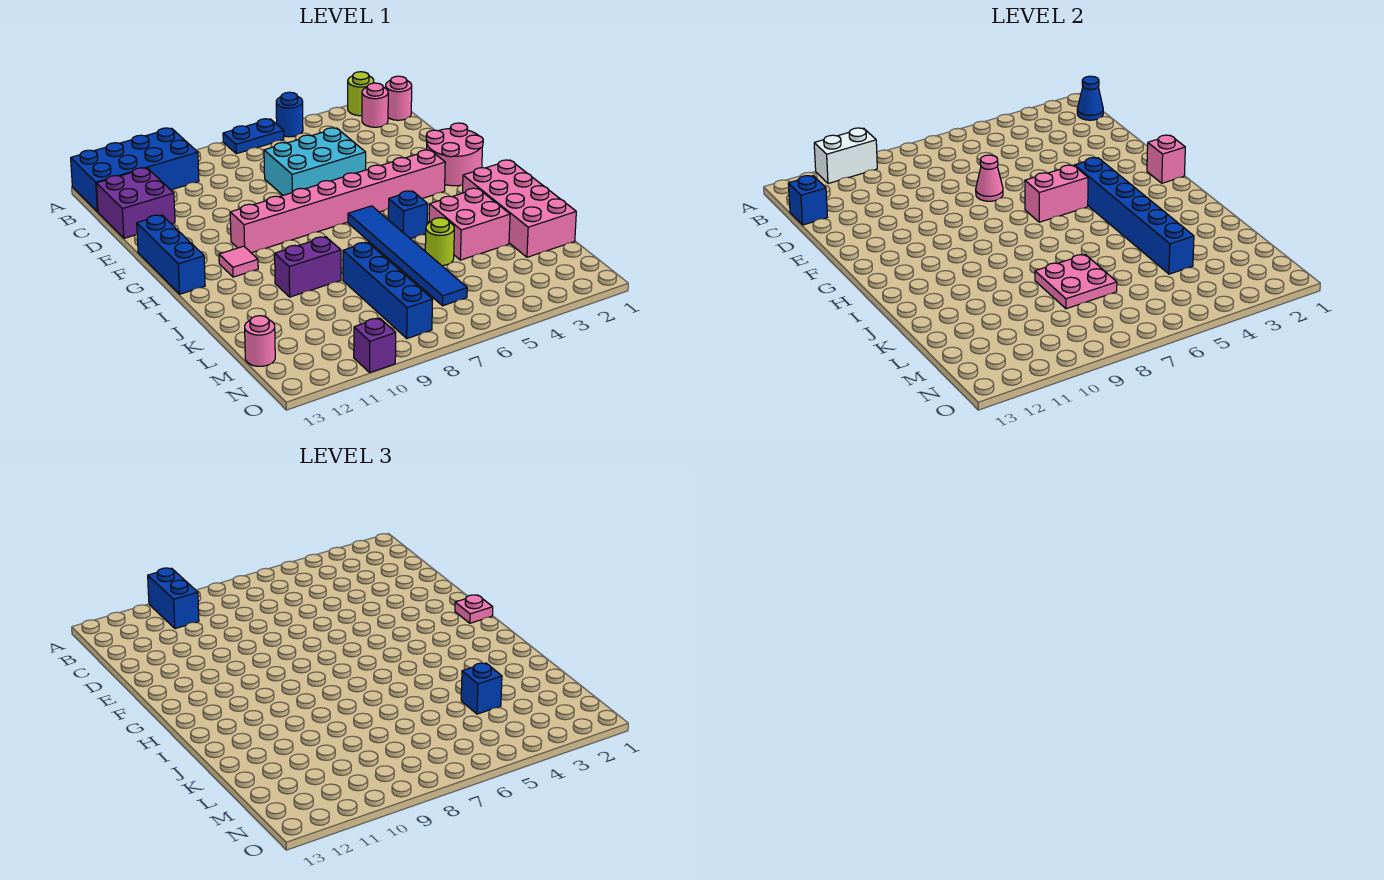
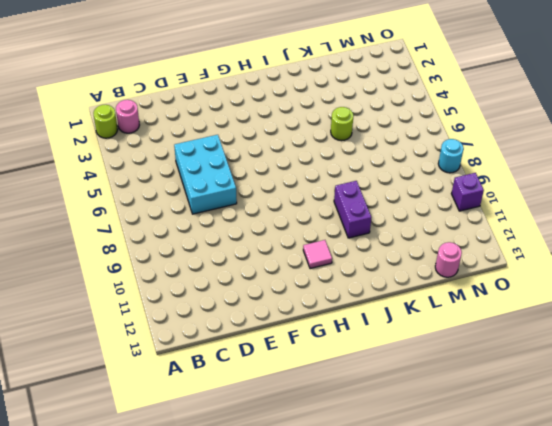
cyan round brick O8 level 1 -> none
none -> blue round brick A5 level 1
none -> blue plate A6:A7 level 1
none -> blue brick A10:B13 level 1
none -> pink round brick B1 level 1

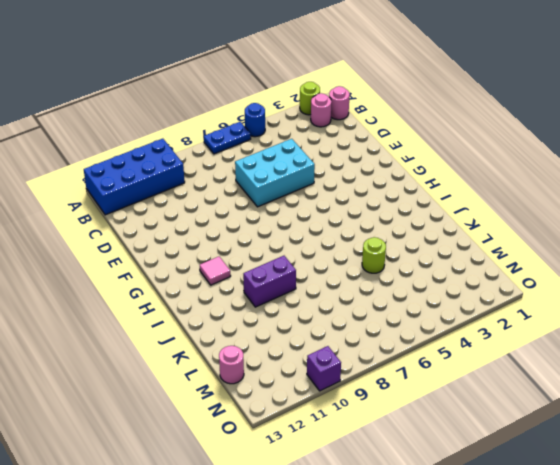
none -> purple brick C12:D13 level 1
none -> pink round brick F1:G2 level 1
none -> blue brick F13:H13 level 1
none -> pink brick G3:G10 level 1

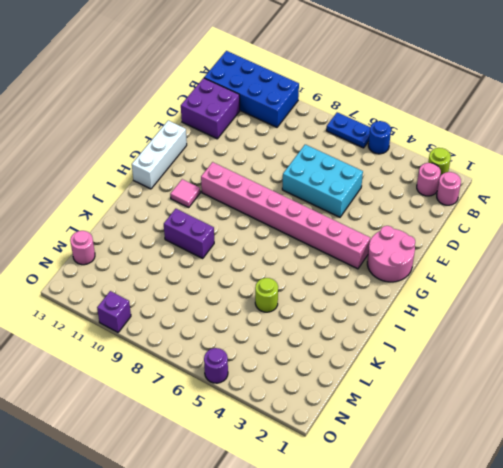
white brick F13:H13 level 1 -> blue brick F13:H13 level 1
purple round brick O5 level 1 -> none
none -> blue tile H6:M6 level 1
none -> pink brick I1:L2 level 1
none -> blue brick I5 level 1
none -> pink brick J3:K4 level 1

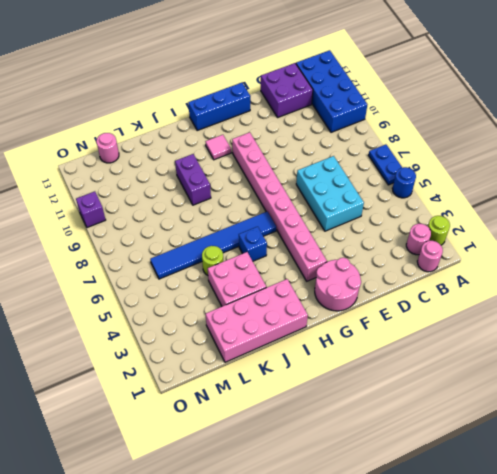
none -> blue brick K8:N8 level 1
none -> white brick A10:A11 level 2
none -> blue cone B1 level 2
none -> blue brick C13 level 2

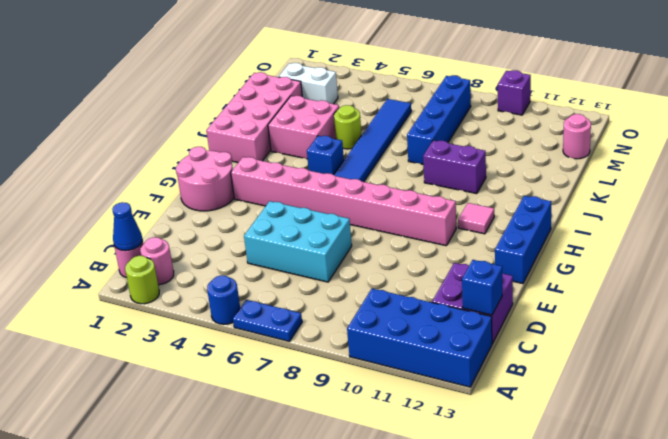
white brick M2:M3 level 1 -> white brick A10:A11 level 2
none -> pink cone E7 level 2
none -> pink brick G1 level 2
none -> blue brick G4:L4 level 2
none -> pink brick G5:G6 level 2

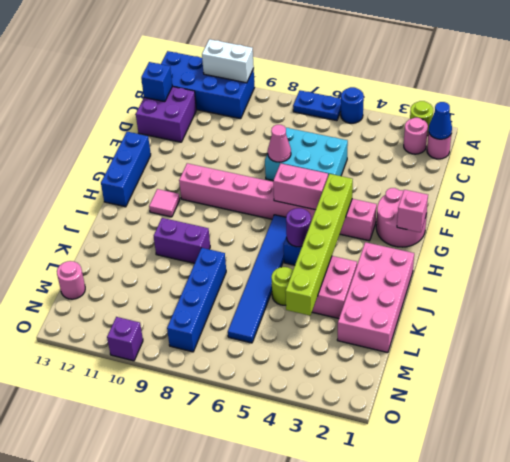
lime brick G4:L4 level 2 -> blue brick G4:L4 level 2
purple round brick I5 level 2 -> none
none -> pink plate K7:L8 level 2
none -> blue brick A10:B10 level 3
none -> pink plate G1 level 3
none -> blue brick L4 level 3

